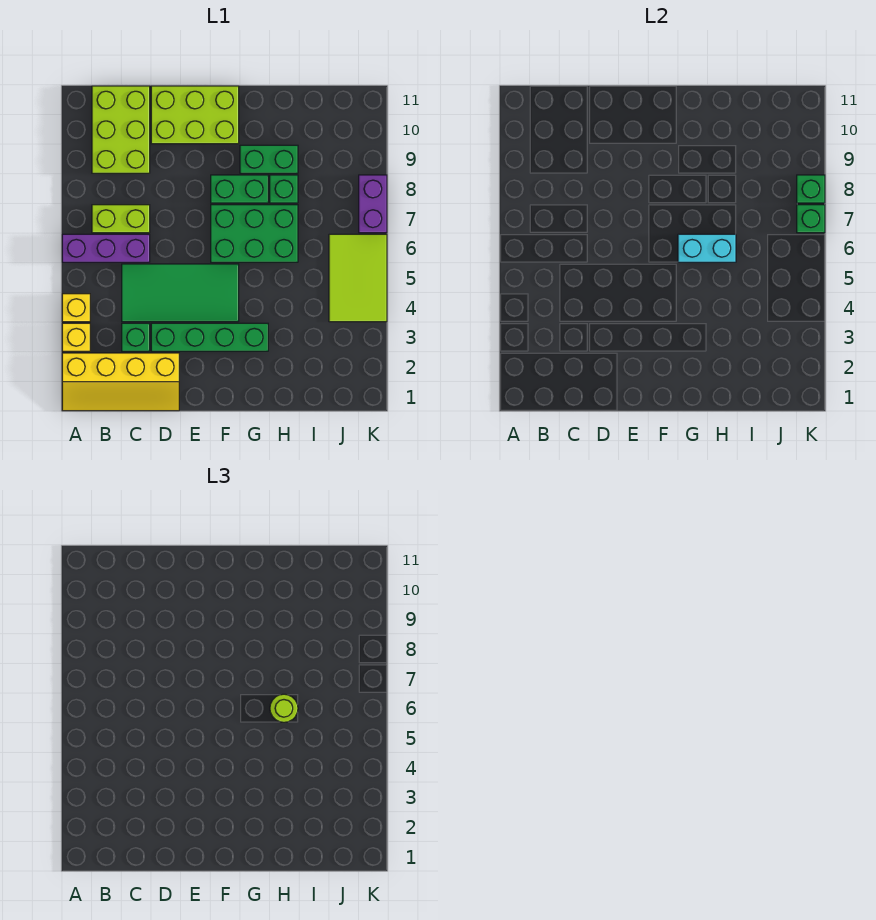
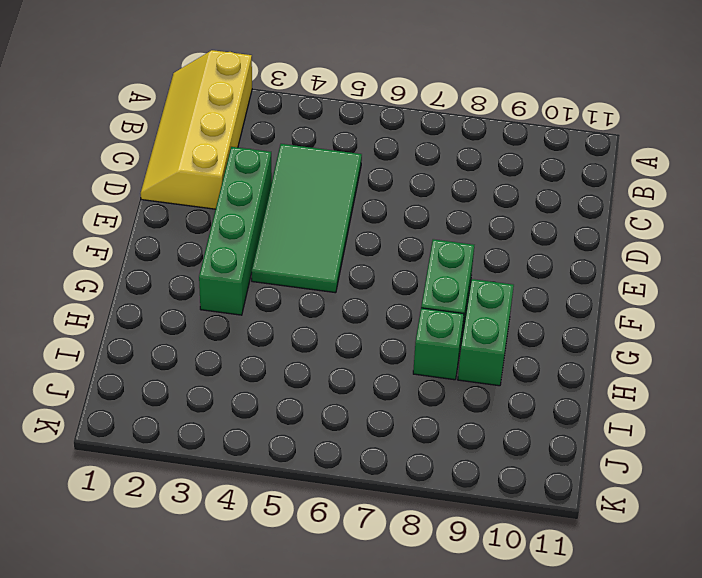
none -> yellow brick A3 level 1
none -> yellow brick A4 level 1
none -> purple brick A6:C6 level 1

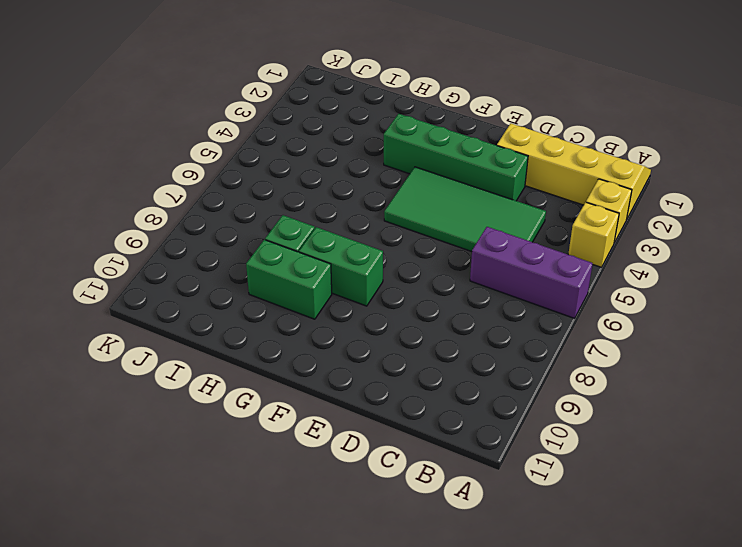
none -> lime brick B7:C7 level 1
none -> lime brick B9:C11 level 1
none -> green brick C3 level 1

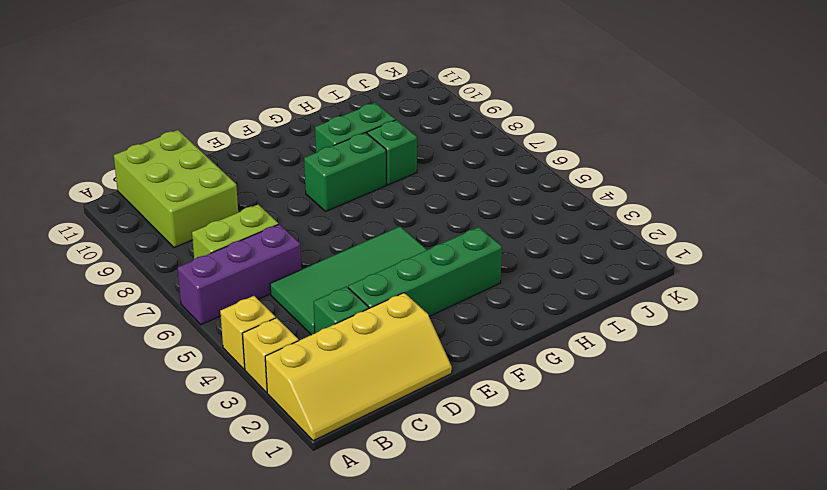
none -> lime brick D10:F11 level 1
none -> green brick F6:H7 level 1
none -> lime tile J4:K6 level 1

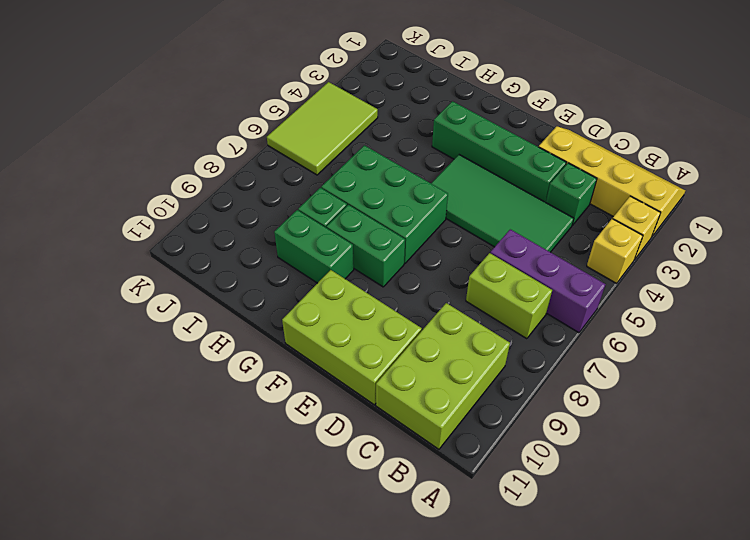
none -> purple brick K7:K8 level 1
none -> cyan brick G6:H6 level 2
none -> green brick K7 level 2

